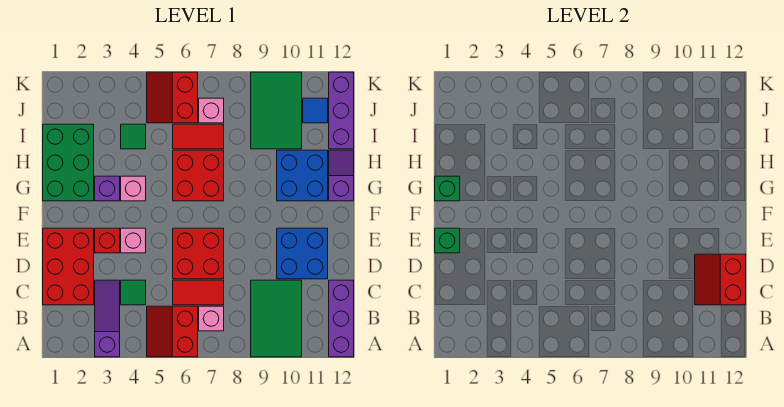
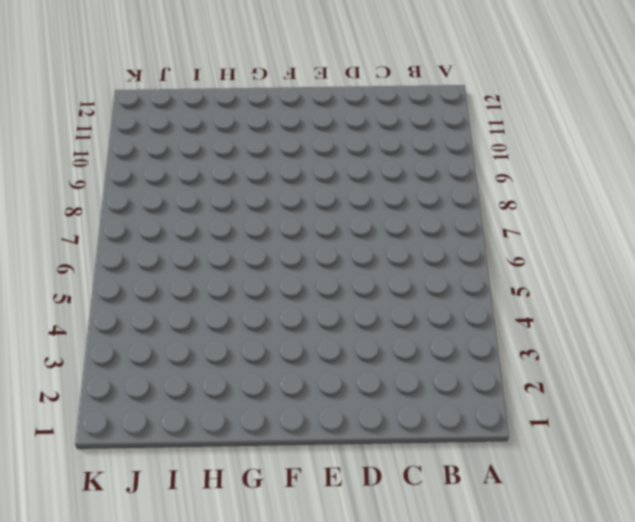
none -> purple slope A3:C3 level 1 top A
none -> red slope A5:B6 level 1 top 6
none -> green tile A9:C10 level 1

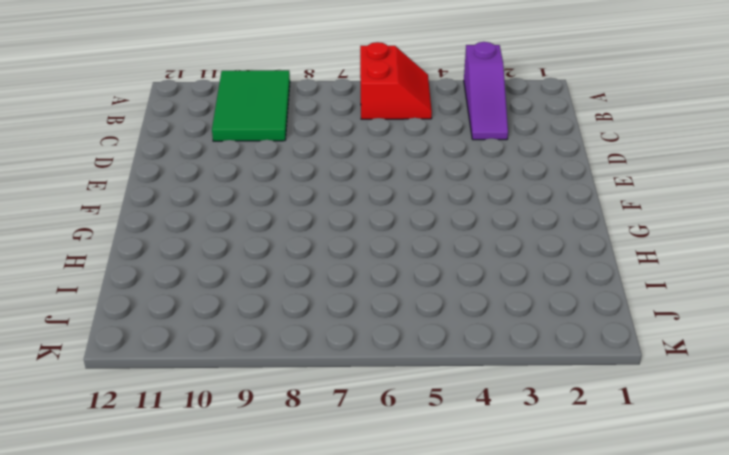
none -> purple brick A12:C12 level 1
none -> pink brick B7 level 1
none -> red brick C1:E2 level 1

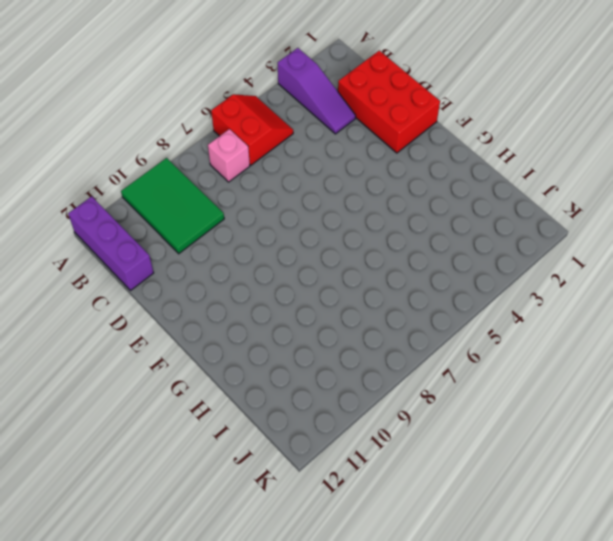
none -> green tile C4 level 1
none -> red tile C6:C7 level 1
none -> red brick D6:E7 level 1

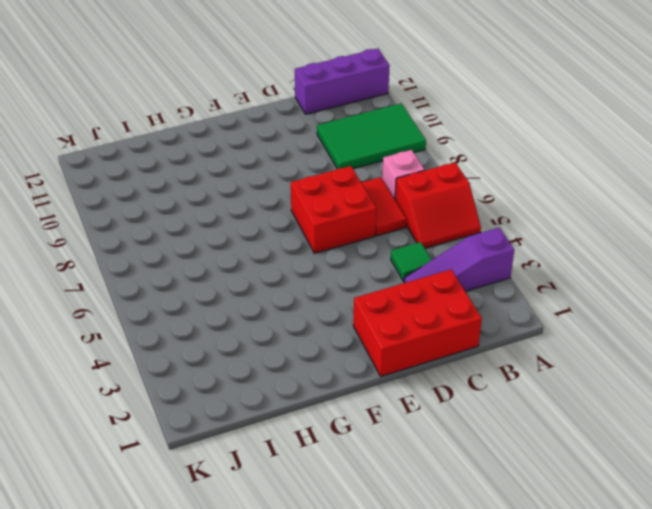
none -> blue brick D10:E11 level 1
none -> red brick E3 level 1
none -> pink brick E4 level 1

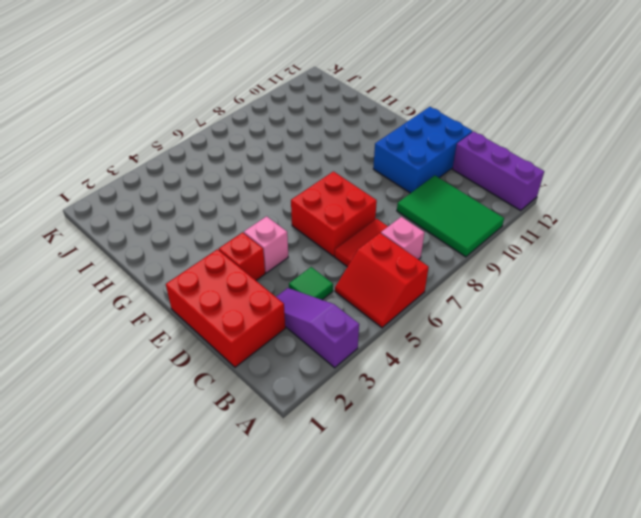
blue brick D10:E12 level 1 -> blue brick D10:E11 level 1
none -> green brick G1:I2 level 1
none -> purple brick G3 level 1
none -> pink brick G4 level 1

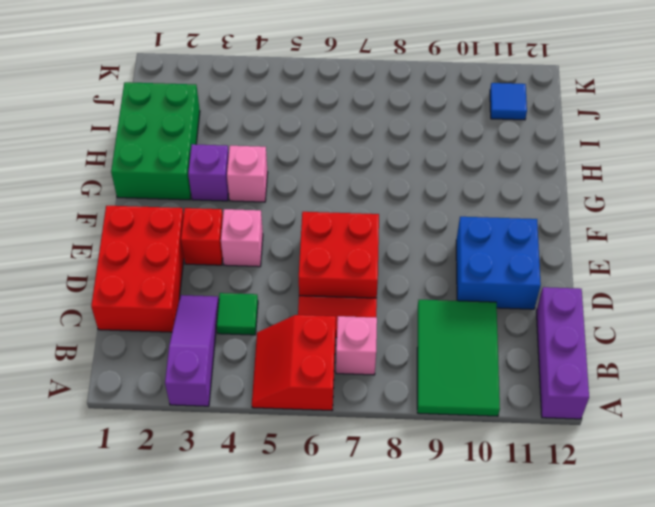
none -> red brick G6:H7 level 1
none -> blue brick G10:H11 level 1
none -> purple slope G12:H12 level 1 top G

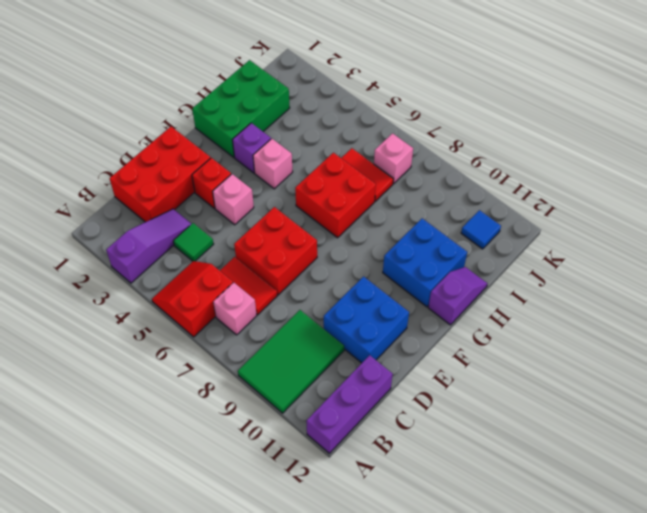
none -> green tile I4 level 1
none -> green tile I9:K10 level 1
none -> purple brick I12:K12 level 1

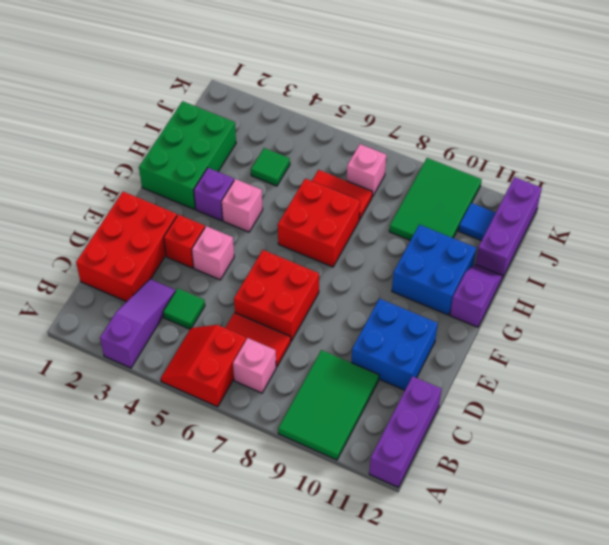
none -> red slope J5:K6 level 1 top 6
none -> red slope C11:D12 level 2 top 12
none -> green brick E1 level 2

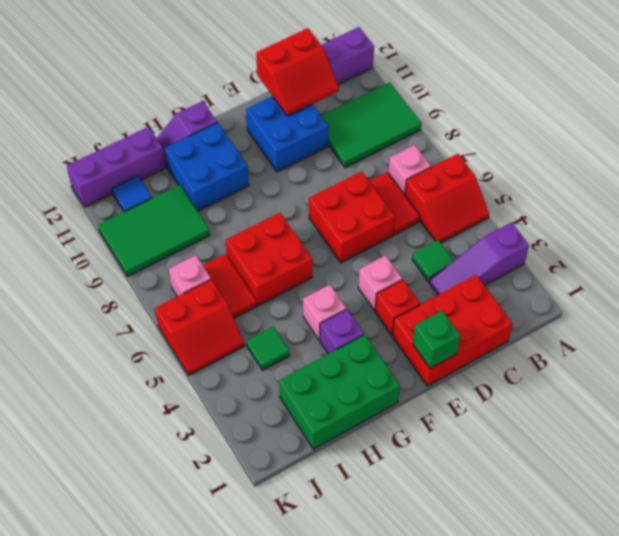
none -> green brick G1 level 2

